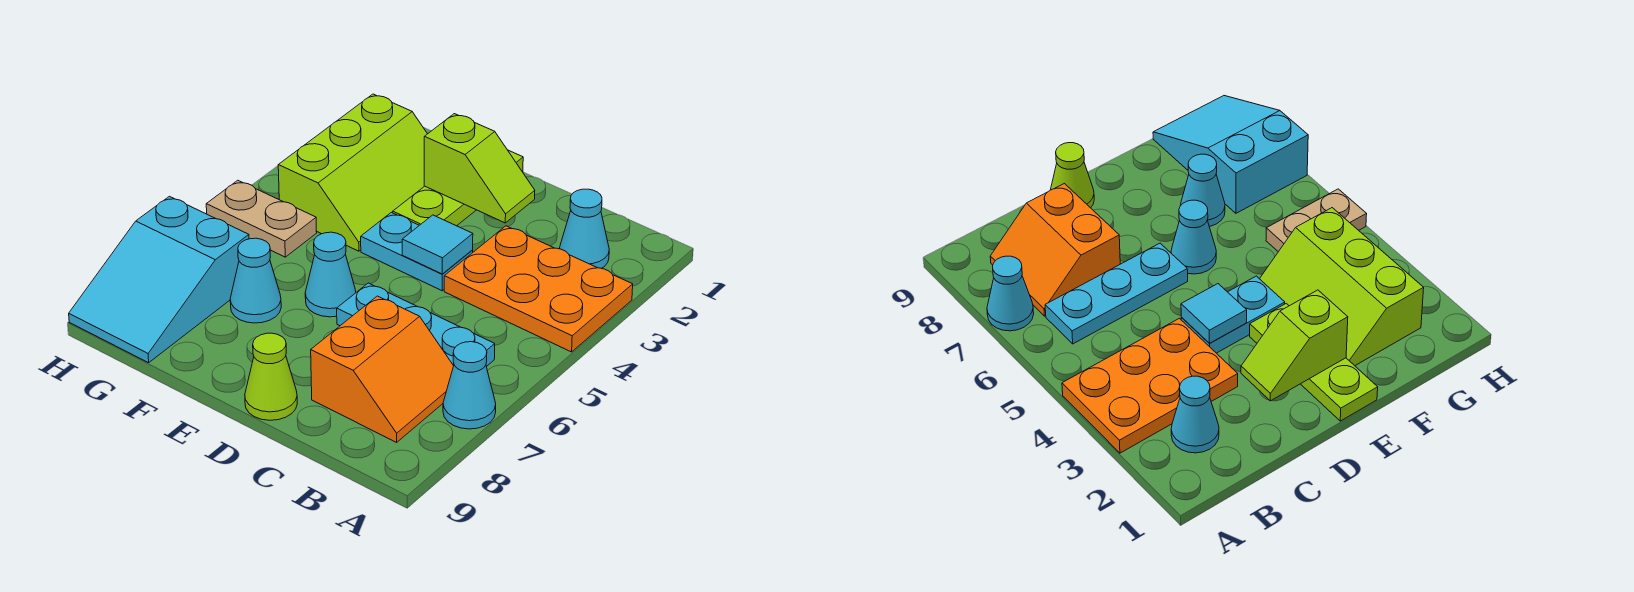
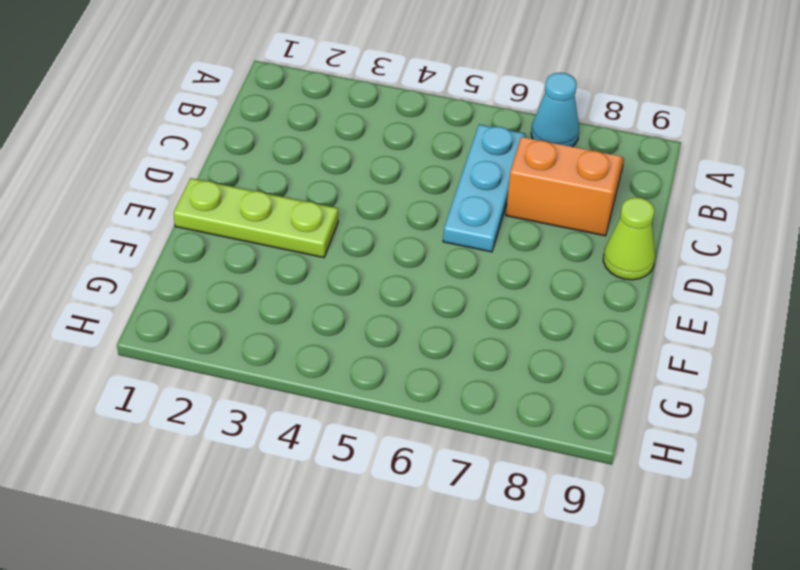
none -> orange plate A3:C4 level 1
none -> cyan cone B2 level 1
none -> cyan plate D4:E4 level 1

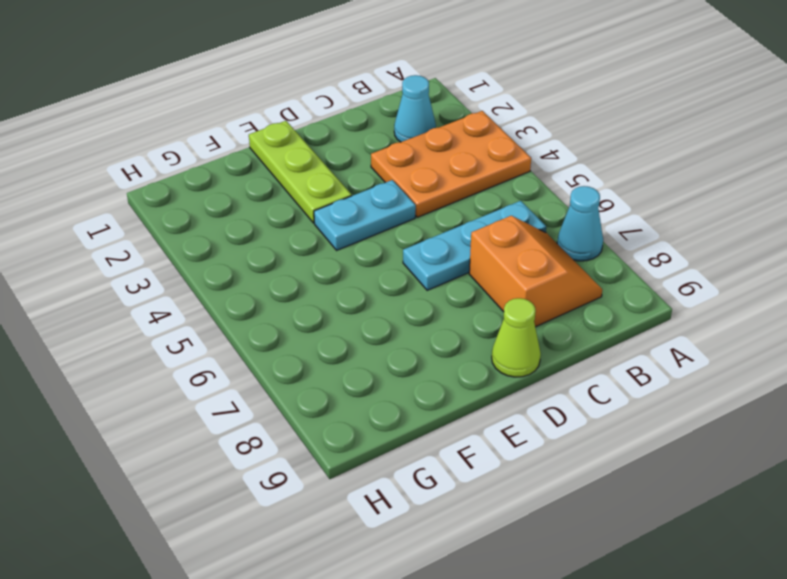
none -> cyan cone E6 level 1
none -> lime slope F2:G4 level 1 top G
none -> cyan cone F7 level 1

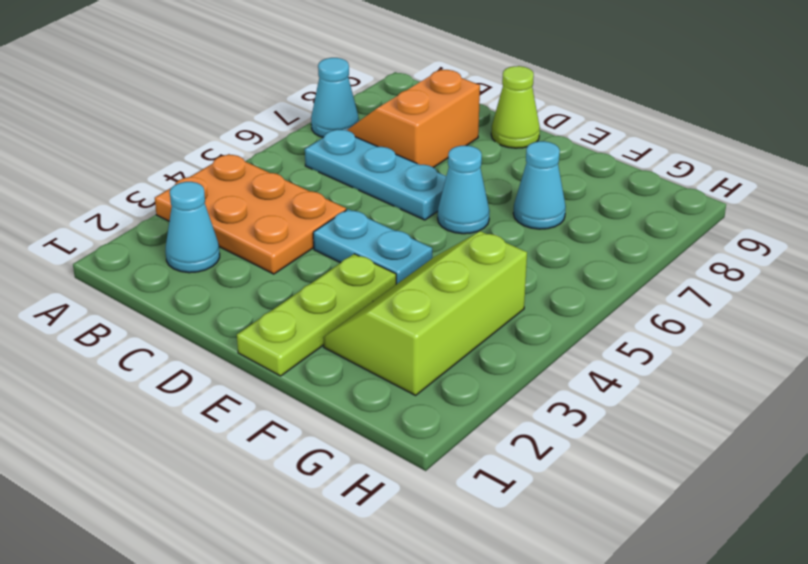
none -> tan plate G5:H5 level 1
none -> cyan slope G7:H9 level 1 top 7
none -> lime slope D2:E2 level 2 top E

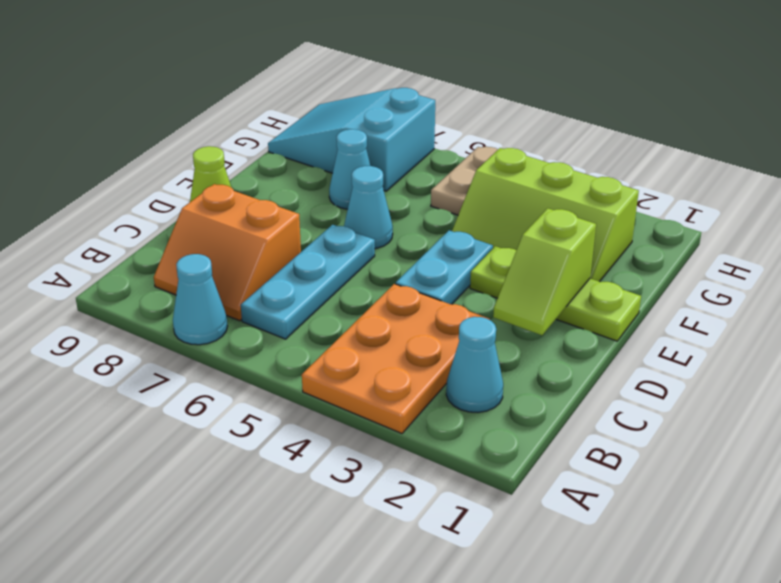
none -> cyan tile D4 level 2

